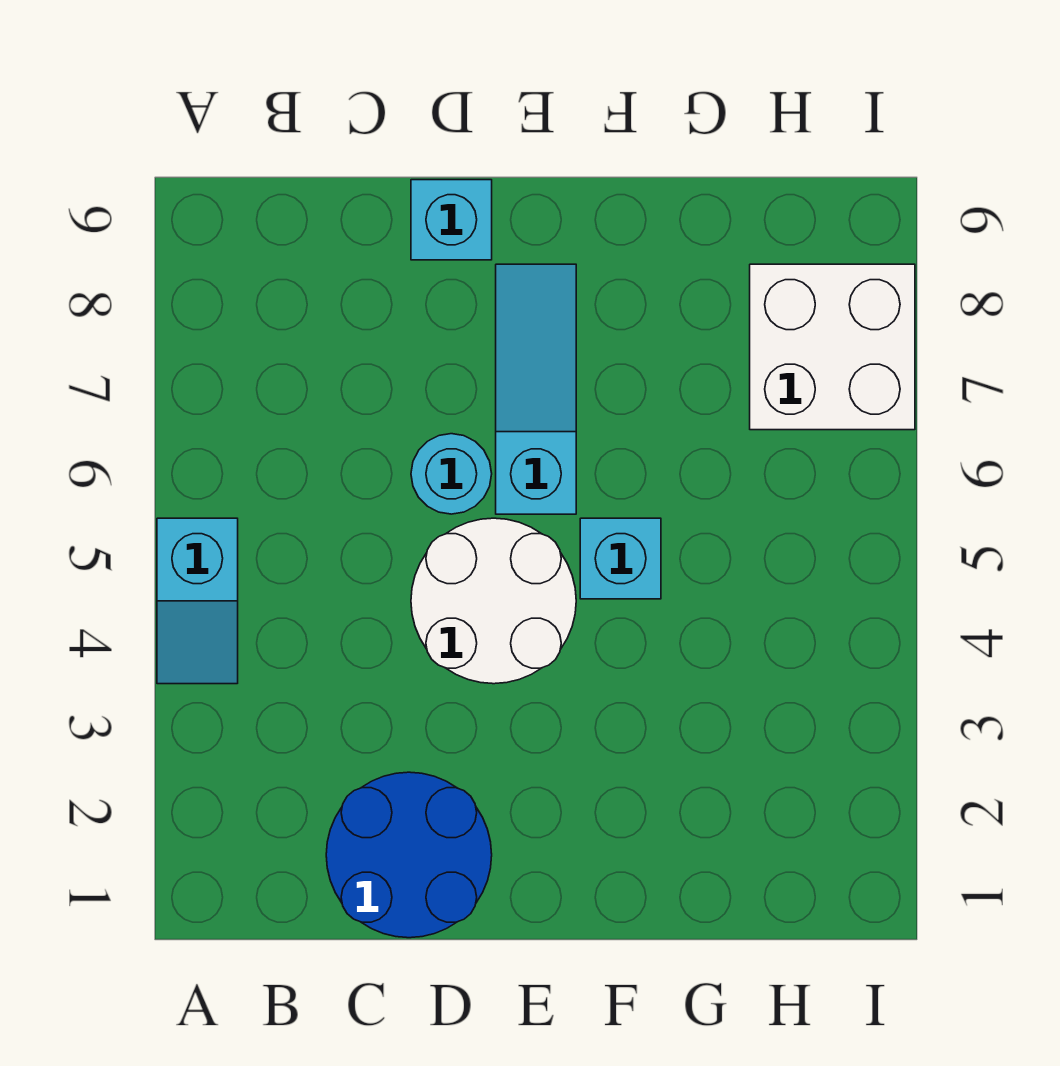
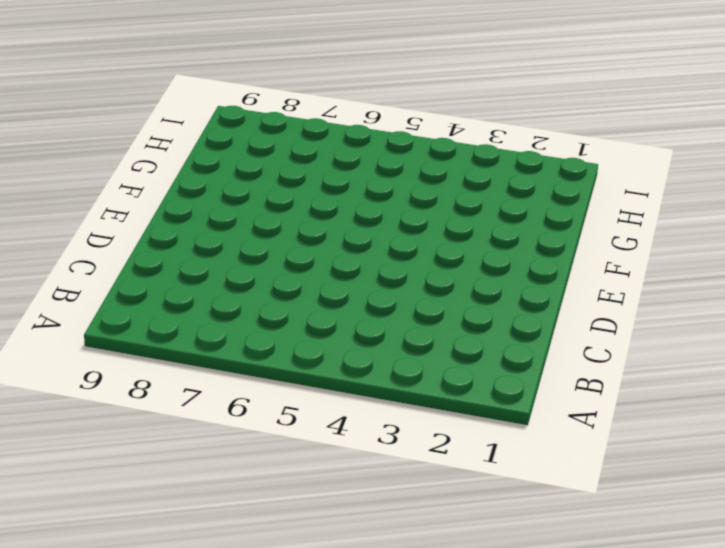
none -> cyan slope A4:A5 level 1 top 5
none -> blue round brick C1:D2 level 1

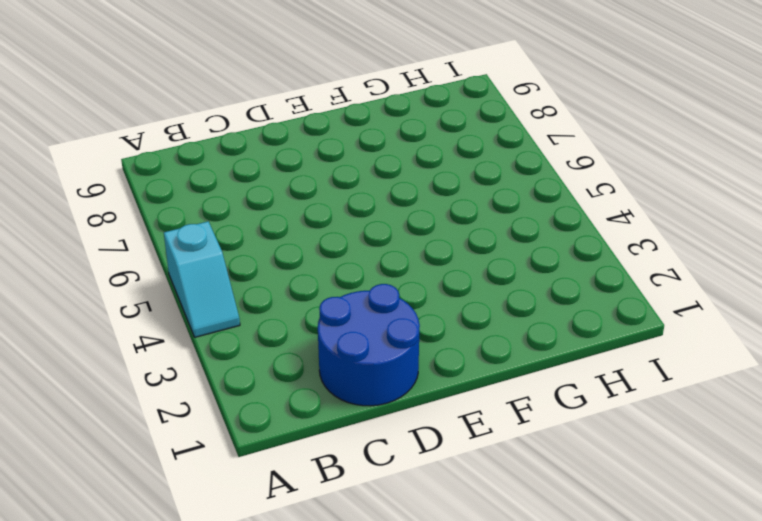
none -> white round brick D4:E5 level 1
none -> cyan round brick D6 level 1

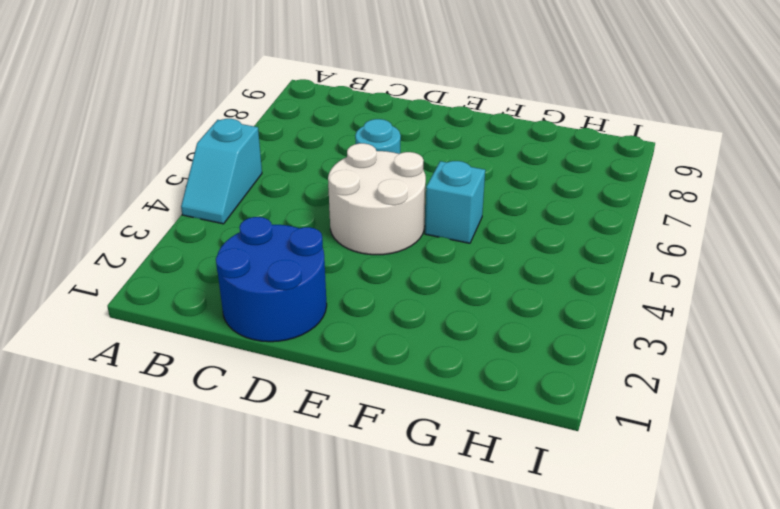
none -> cyan brick D9 level 1
none -> cyan slope E6:E8 level 1 top 6

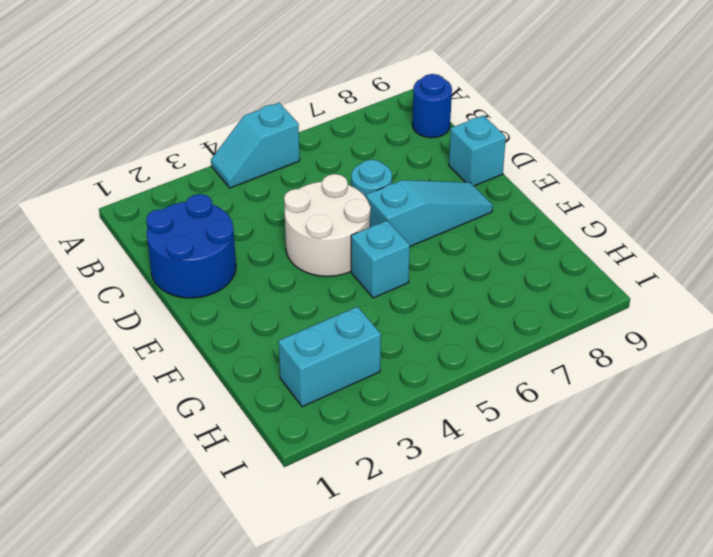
blue round brick B9 level 1 -> none
cyan brick H2:H3 level 1 -> none
none -> white brick H7:I8 level 1

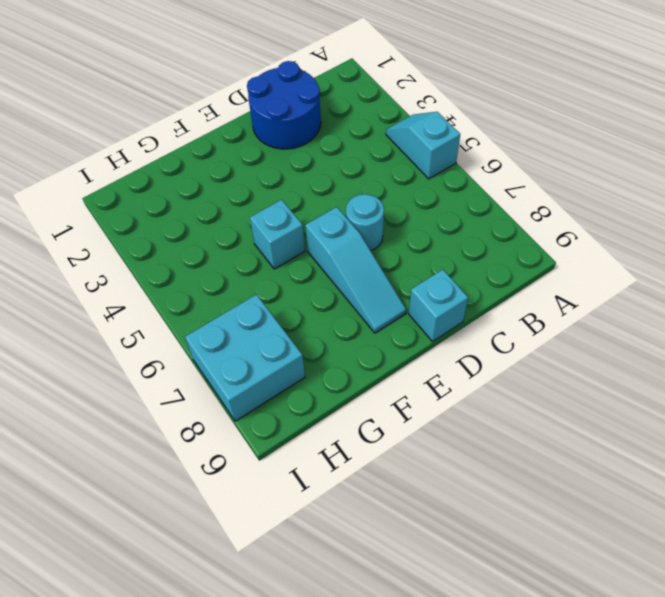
cyan brick H7:I8 level 1 -> white brick H7:I8 level 1
none -> white round brick D4:E5 level 1

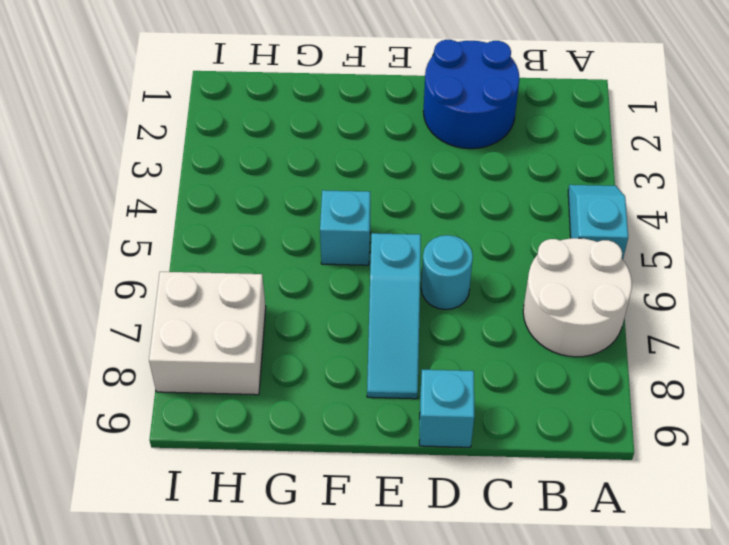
white round brick A6:B7 level 1 -> white round brick D4:E5 level 1

